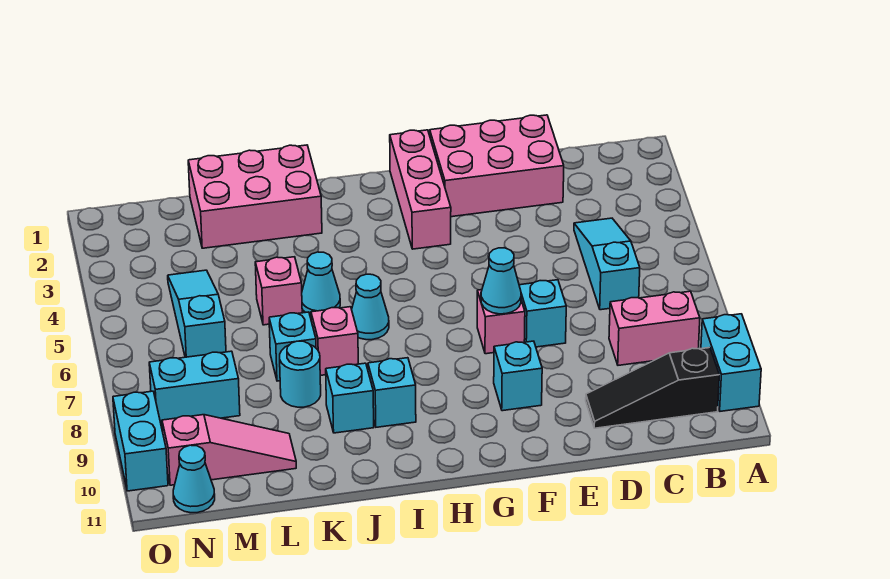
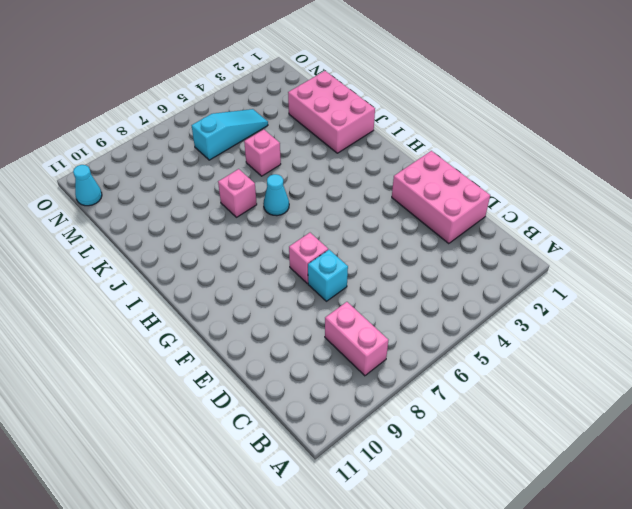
none -> cyan brick A9:A10 level 1
none -> black slope B10:D10 level 1 top B
none -> cyan slope C4:C6 level 1 top 6

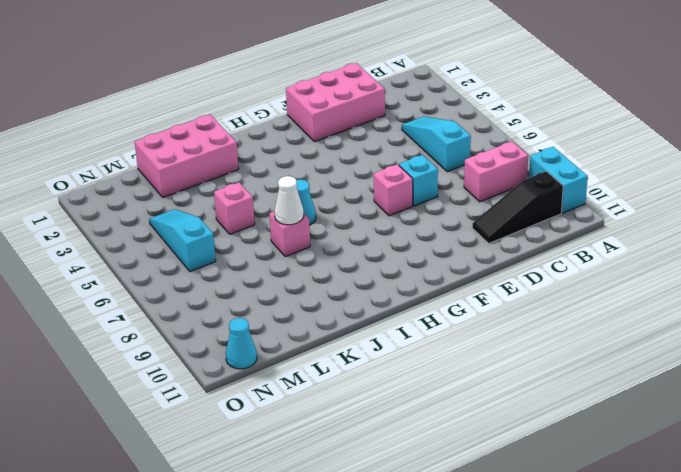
white cone J7 level 2 -> none
none -> cyan brick F9 level 1
none -> pink brick G1:G3 level 1
none -> cyan brick I9 level 1

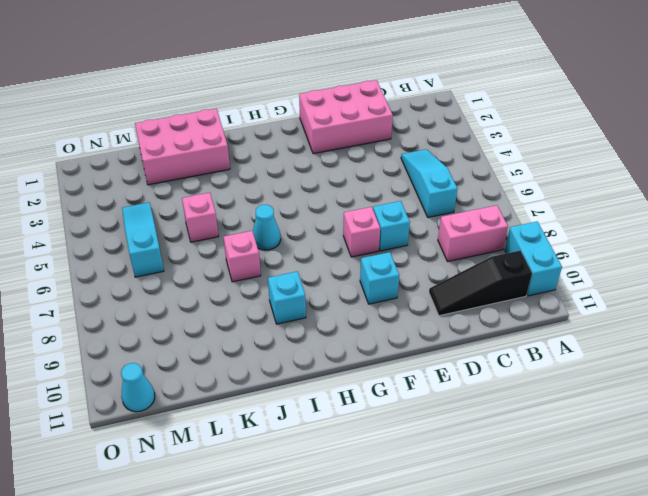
none -> pink brick G1:G3 level 1
none -> cyan cone J5 level 1
none -> cyan brick J9 level 1

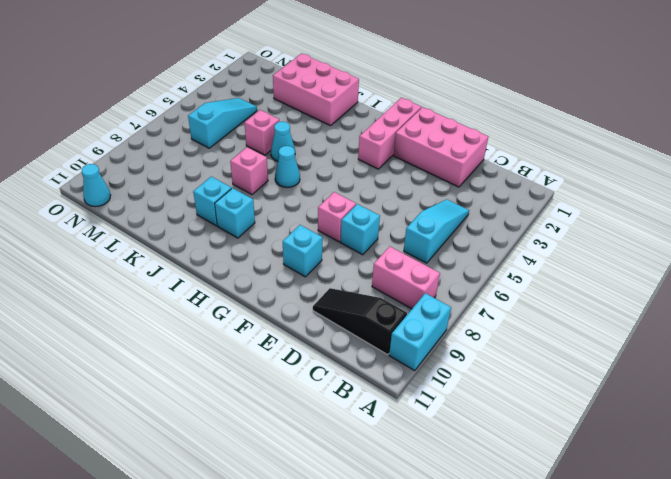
none -> cyan brick K7 level 1
none -> cyan round brick K8 level 1
none -> pink slope L10:N10 level 1 top N

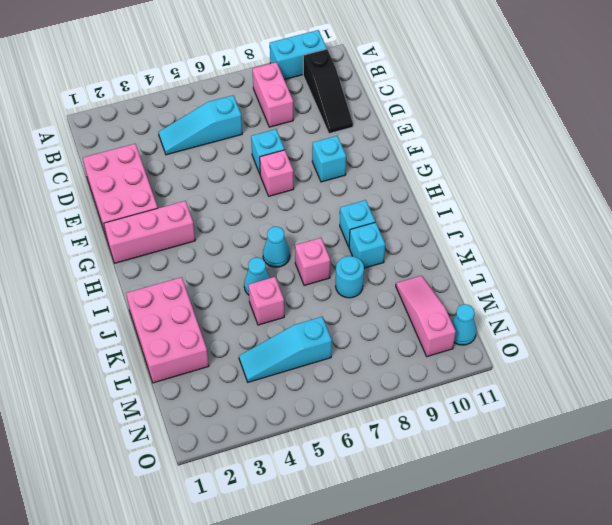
none -> cyan brick K7 level 1
none -> cyan brick M8:N8 level 1
none -> cyan brick O9:O10 level 1

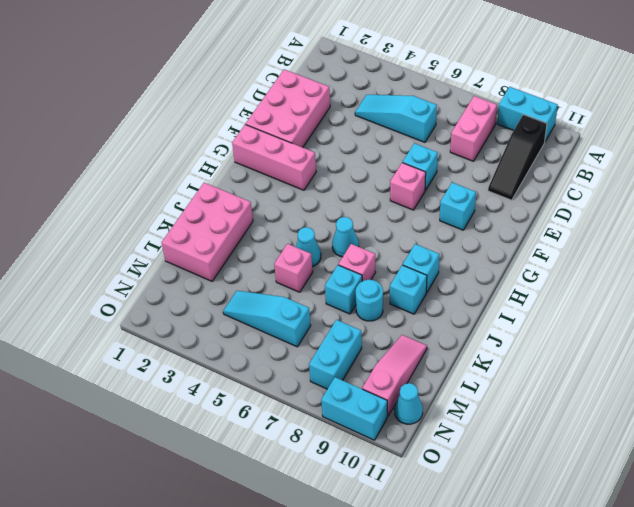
none -> cyan cone F7 level 2

